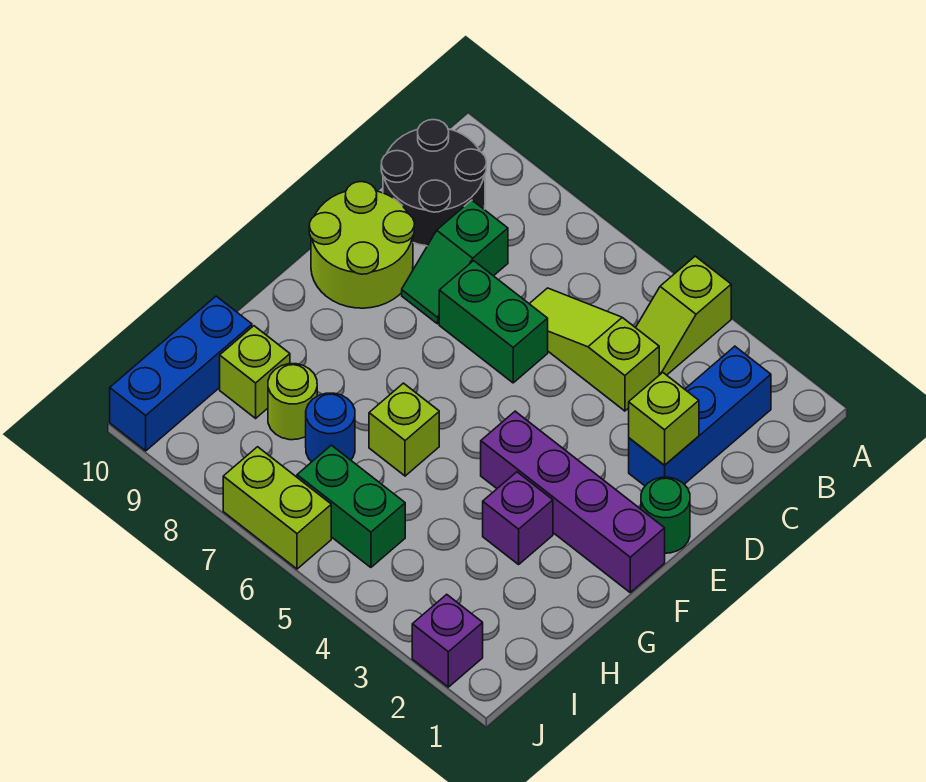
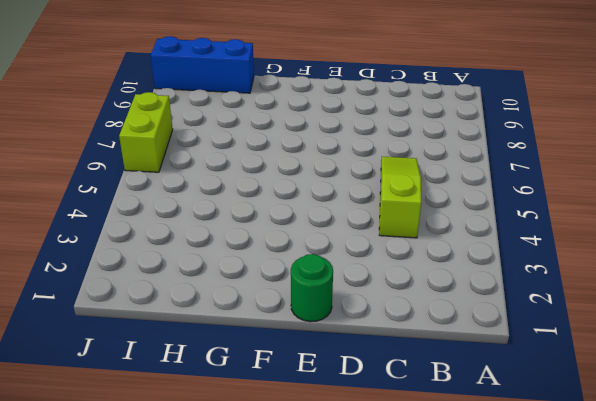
none -> lime slope A4:B4 level 1 top A
none -> blue brick B2:D2 level 1
none -> black round brick B9:C10 level 1

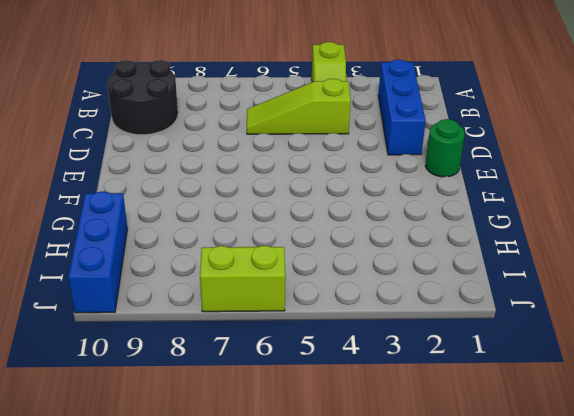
none -> green slope C8:D8 level 1 top C
none -> green brick D6:D7 level 1
none -> lime round brick D9:E10 level 1

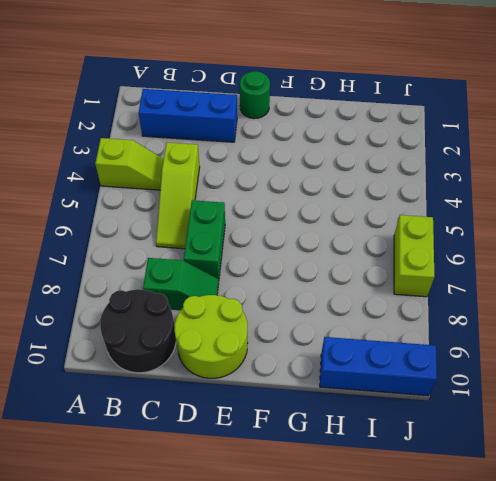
none -> purple brick F1:F4 level 1
none -> purple brick G3 level 1
none -> lime brick G6 level 1

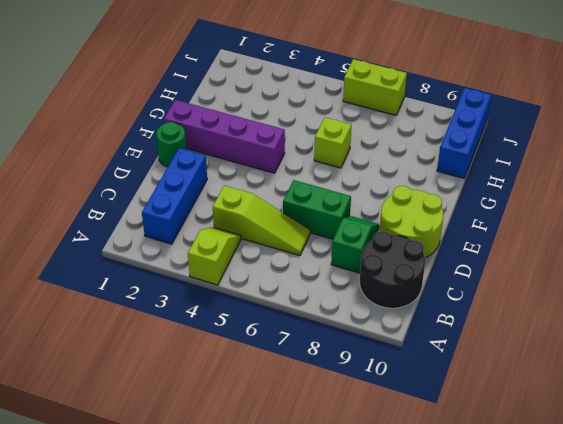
none -> purple brick G3 level 1
none -> blue round brick H7 level 1
none -> lime round brick H8 level 1

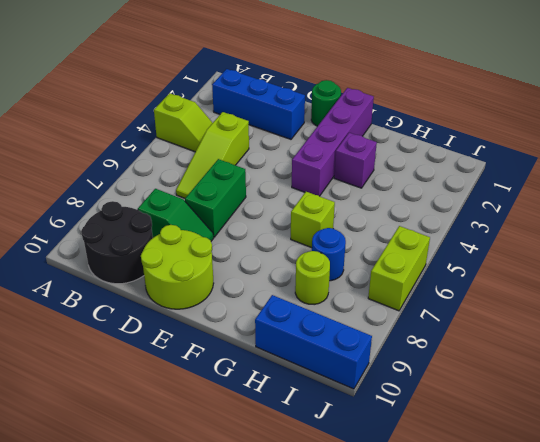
none -> lime brick H9 level 1
none -> green brick I5:I6 level 1
none -> purple brick J2 level 1

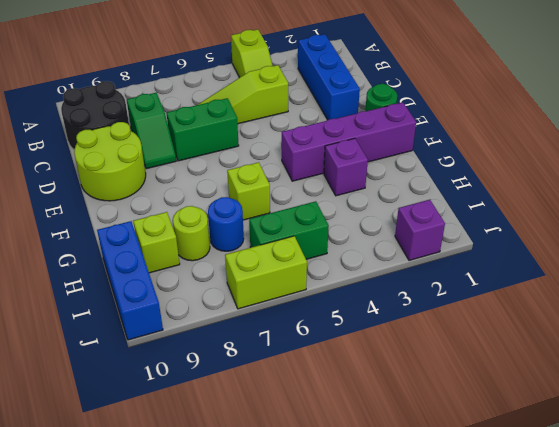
none -> lime brick D2 level 2

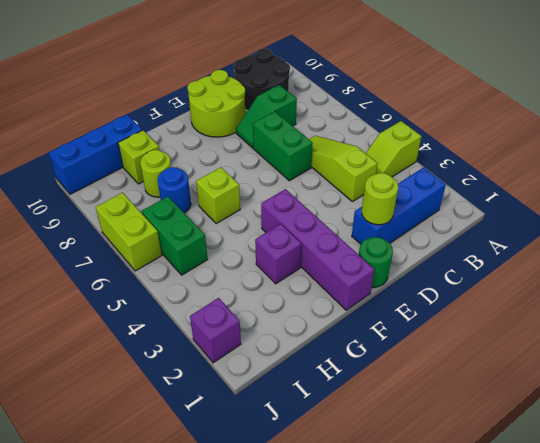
lime round brick D2 level 2 -> lime brick D2 level 2

